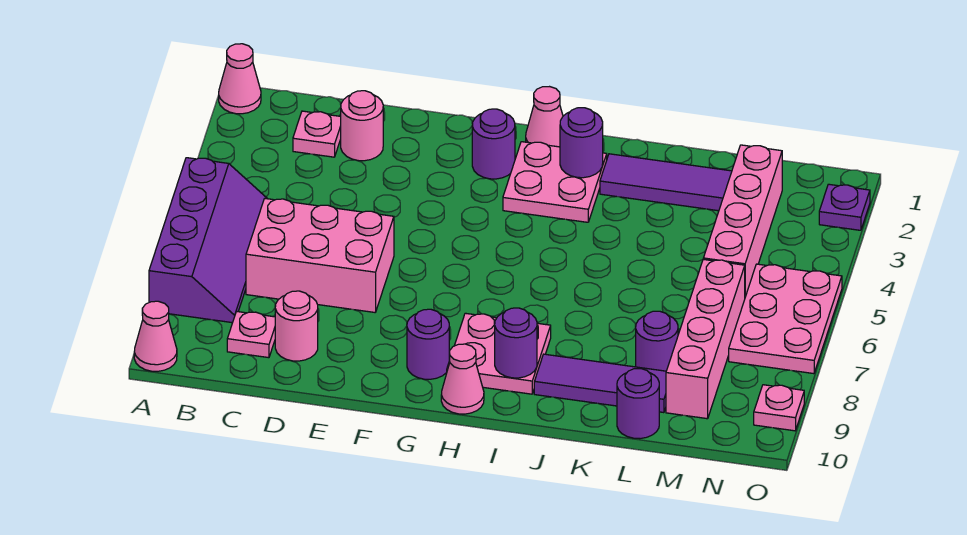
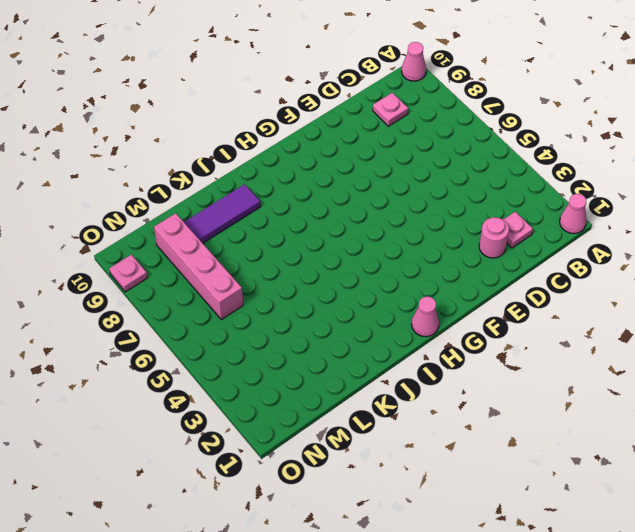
none -> purple slope A5:B8 level 1 top A
none -> pink brick C6:E7 level 1
none -> pink round brick D9 level 1

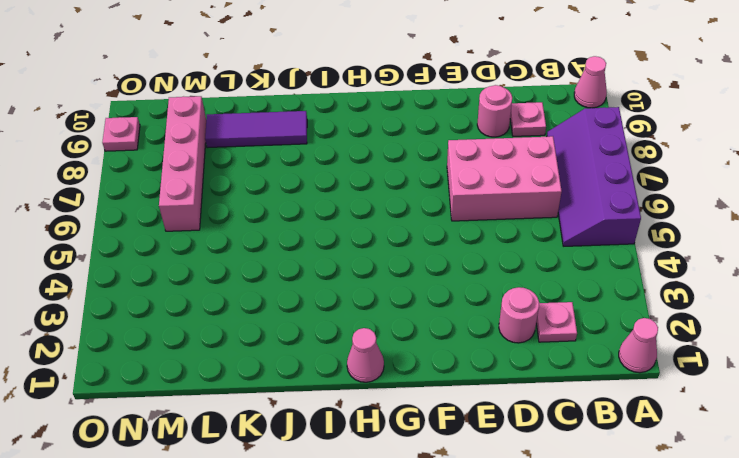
none -> purple round brick G2 level 1
none -> purple round brick G9 level 1
none -> pink plate H2:I3 level 1

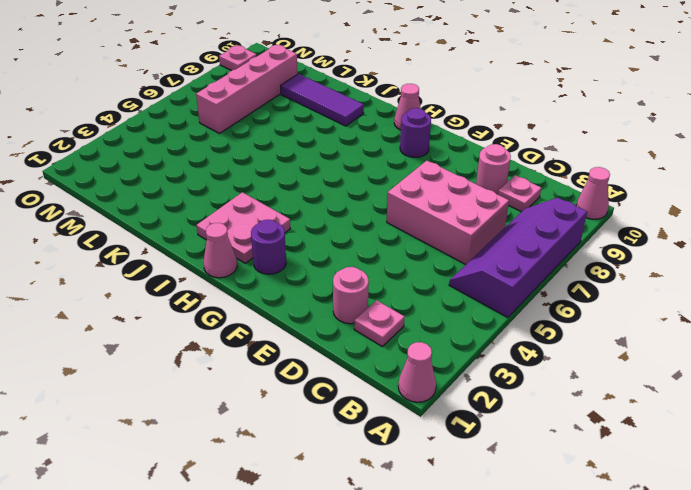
none -> pink plate H8:I9 level 1
none -> purple tile J2:L2 level 1
none -> purple round brick L8 level 1

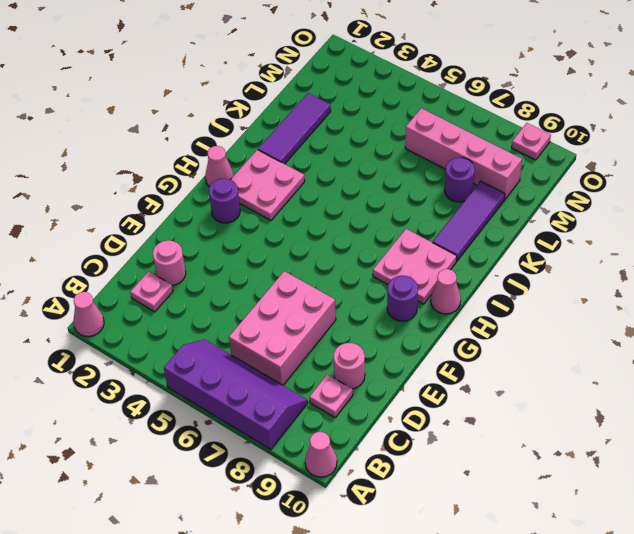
none -> purple round brick L10 level 1
none -> pink brick M2:M5 level 1
none -> pink plate N5:O7 level 1

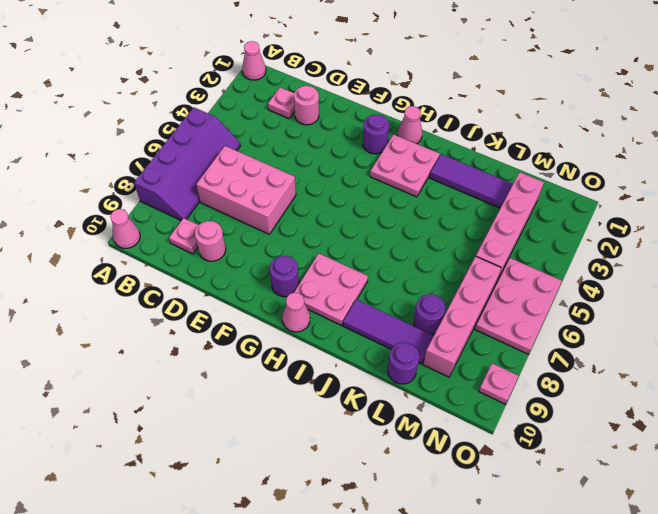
none -> purple plate O2 level 1
none -> purple round brick I2 level 2
none -> purple round brick I9 level 2

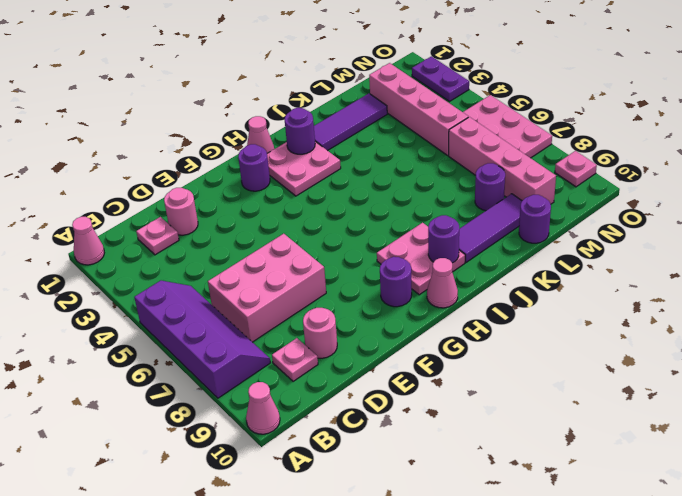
purple plate O2:O3 level 1 -> purple plate O2 level 1

